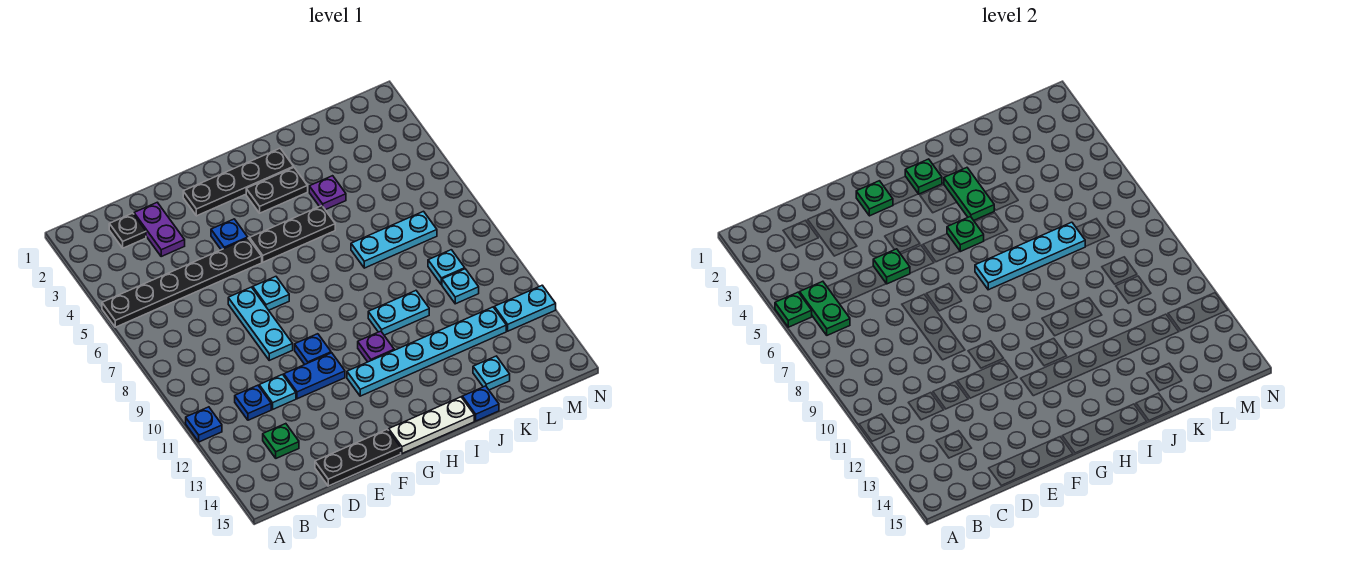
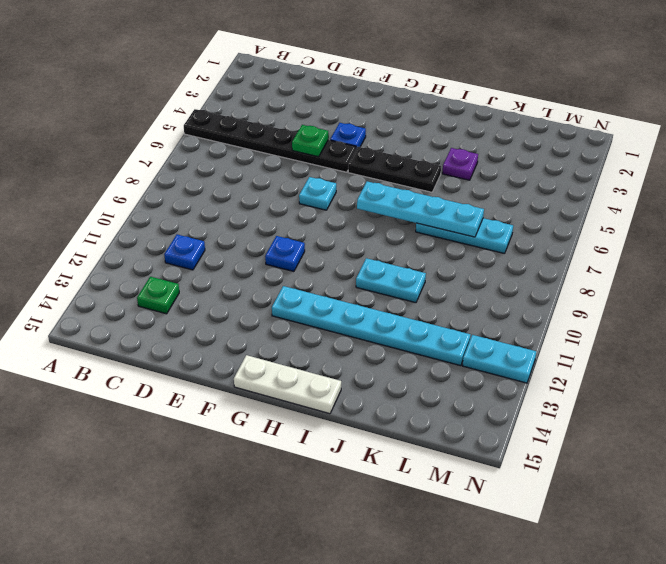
none -> blue plate A11 level 1
none -> black plate C2 level 1
none -> purple plate D2:D3 level 1
none -> cyan plate D11 level 1

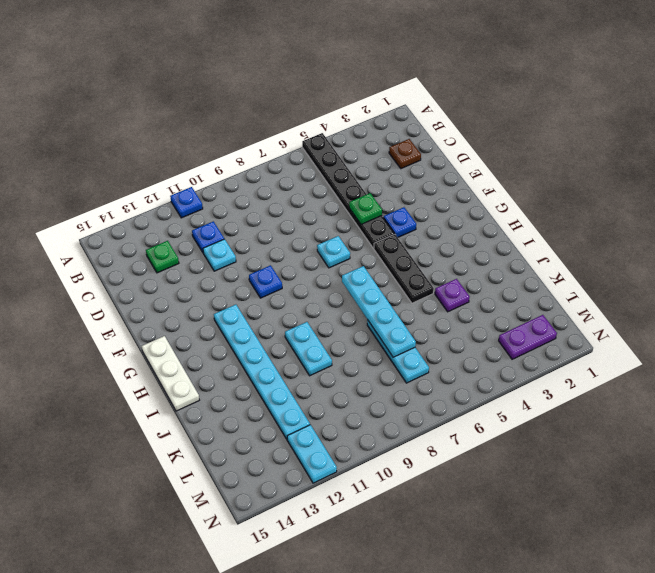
brown plate C2 level 1 -> black plate C2 level 1
purple plate M2:M3 level 1 -> purple plate D2:D3 level 1
none -> black plate D15:F15 level 1
none -> cyan plate E7:E9 level 1
none -> blue plate E11:F11 level 1
none -> black plate F2:I2 level 1

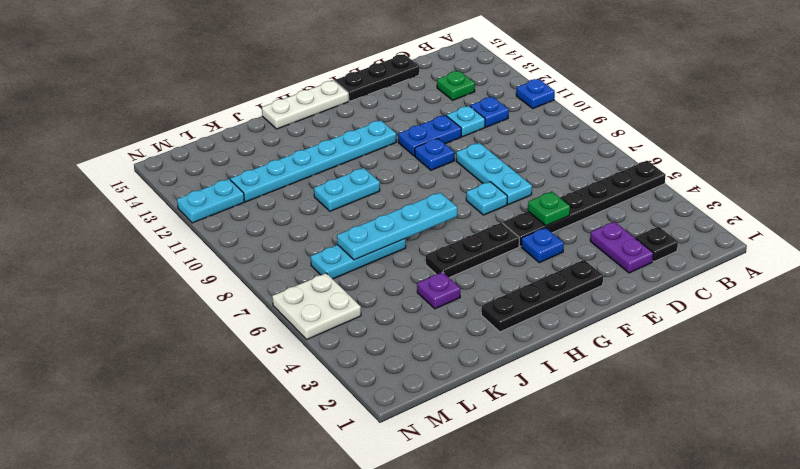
white plate M5:N6 level 1 -> none
none -> black plate H3:I3 level 1
none -> purple plate H11 level 1
none -> blue plate J15 level 1
none -> cyan plate K14 level 1

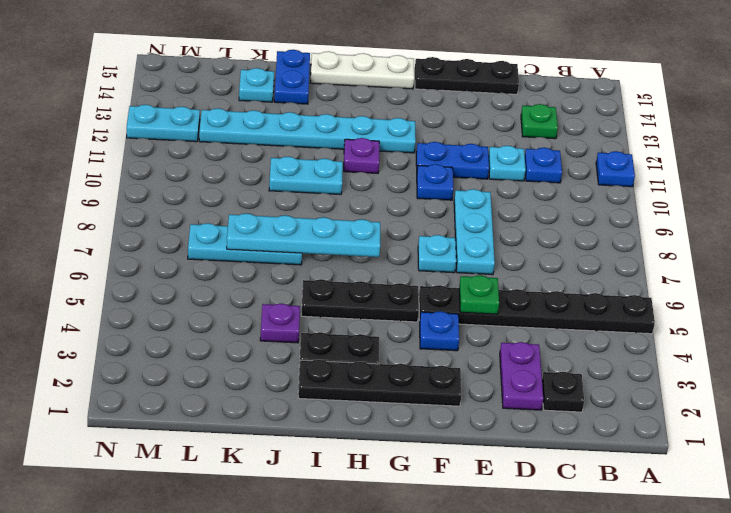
blue plate J14:J15 level 1 -> blue plate J15 level 1
none -> cyan plate L9 level 1
none -> cyan plate L10 level 1
none -> green plate A5 level 2
none -> green plate B5:B6 level 2

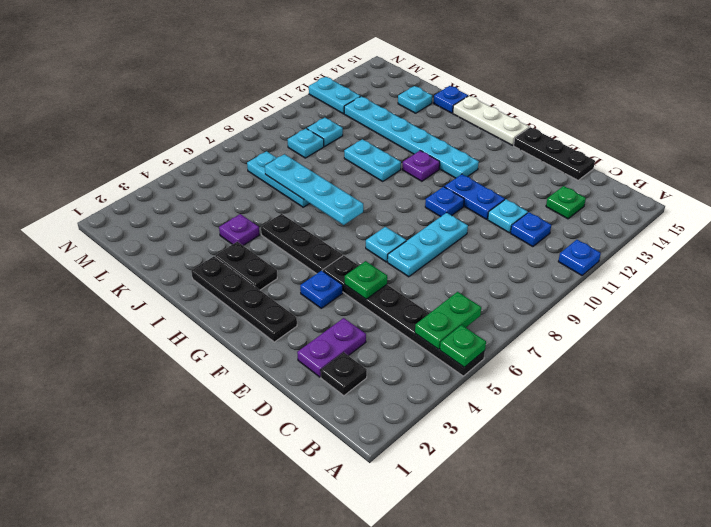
none -> green plate F2 level 2
none -> green plate H2 level 2
none -> green plate H5 level 2
none -> green plate I3:I4 level 2

